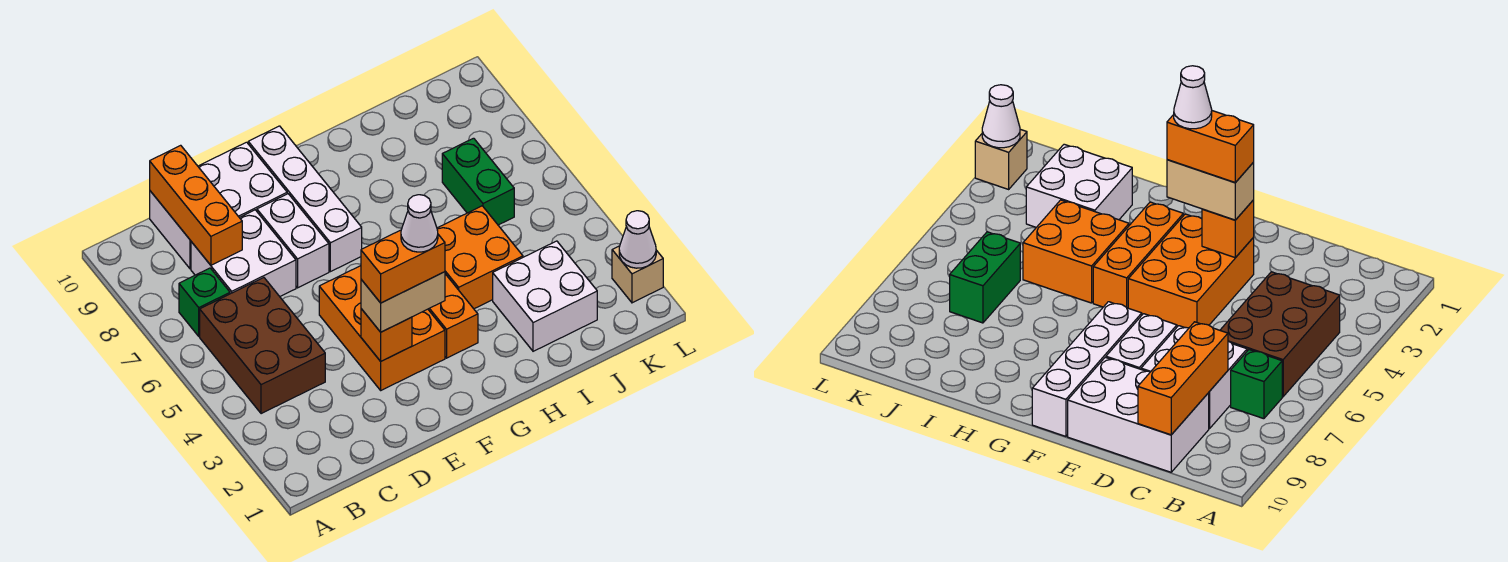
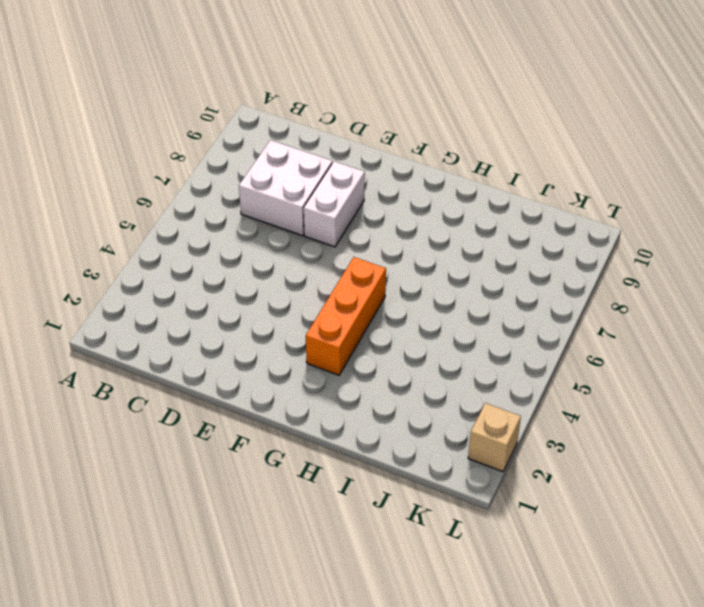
none -> brown brick B4:C6 level 1
none -> green brick B7 level 1
none -> white brick C9:E10 level 1

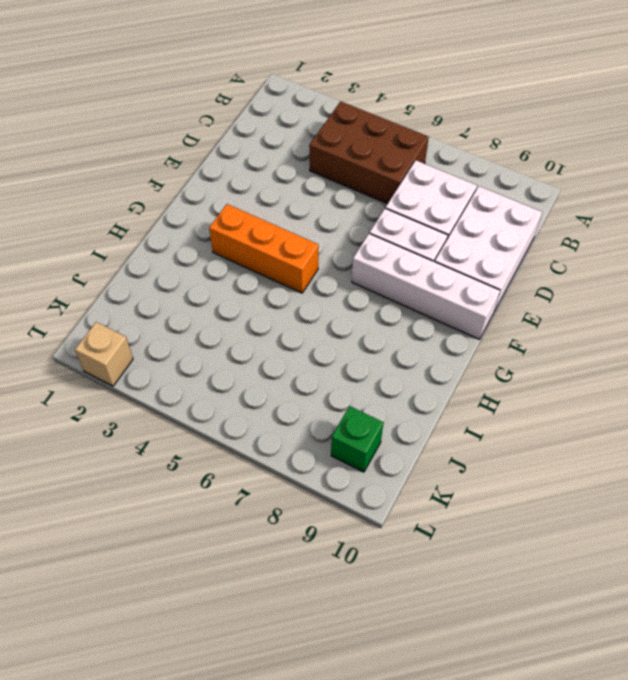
green brick K9 level 1 -> green brick B7 level 1
none -> orange brick E3:F5 level 1
none -> orange brick H4:I5 level 1
none -> white brick I2:J3 level 1

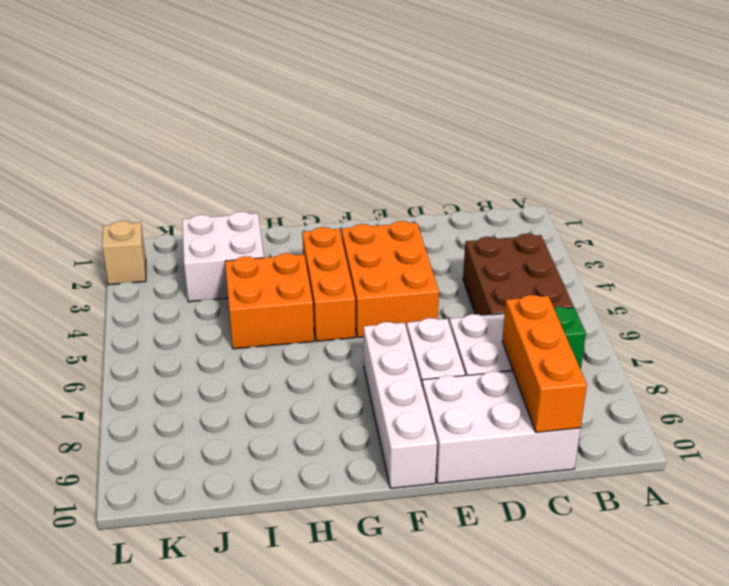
none -> green brick J6:J7 level 1
none -> orange brick E3 level 2
none -> white cone L2 level 2

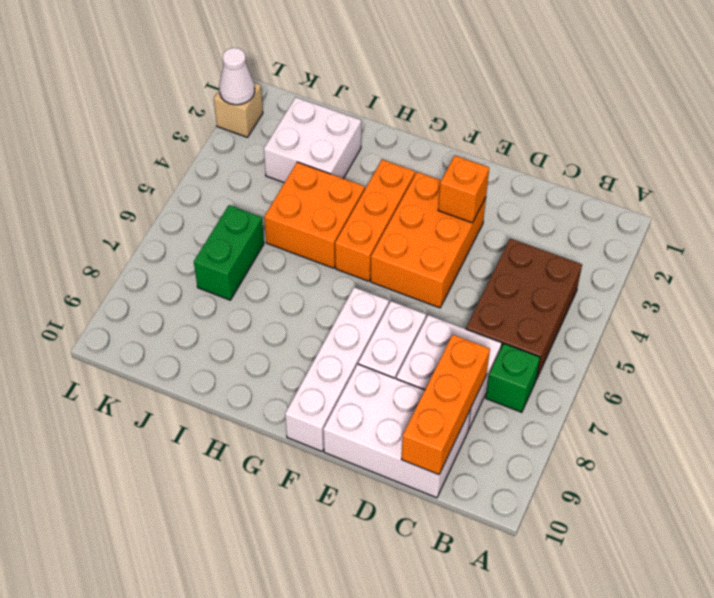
none -> tan brick E3:F3 level 3
none -> orange brick E3:F3 level 4
none -> white cone F3 level 5

